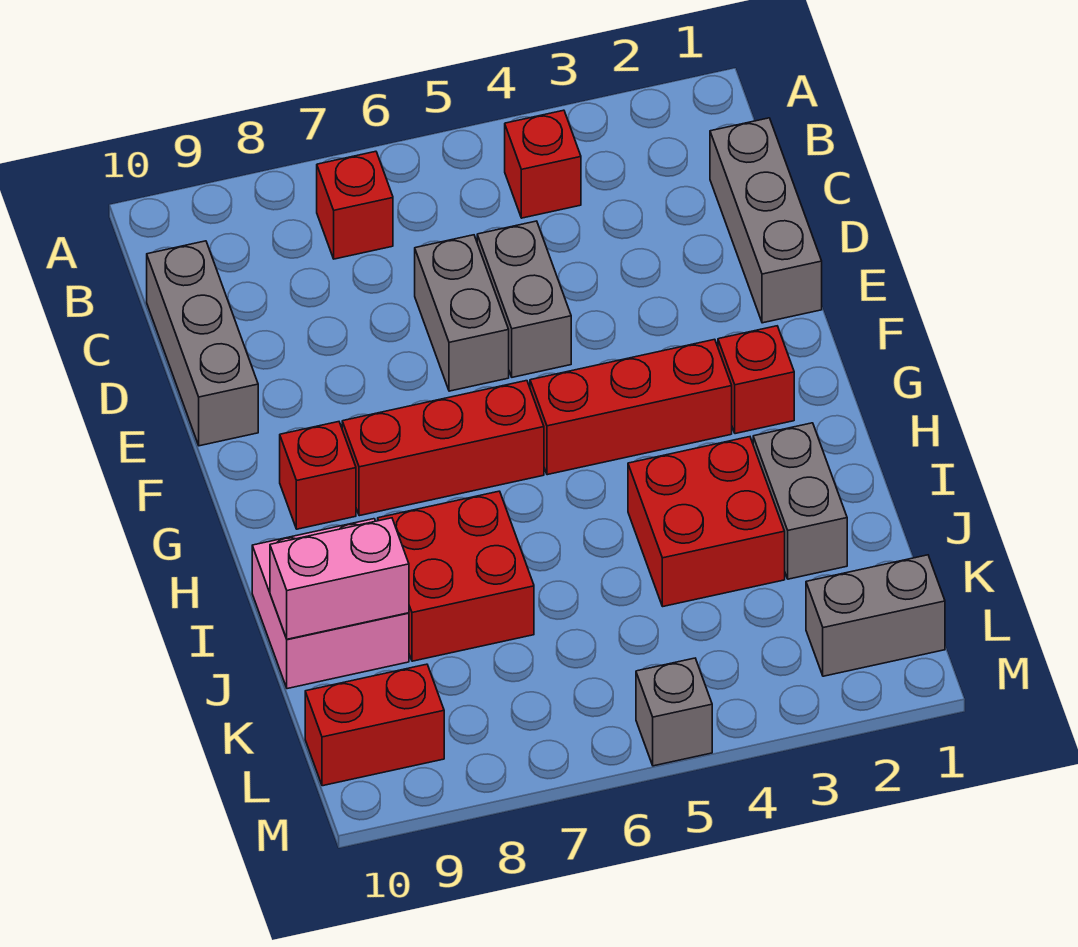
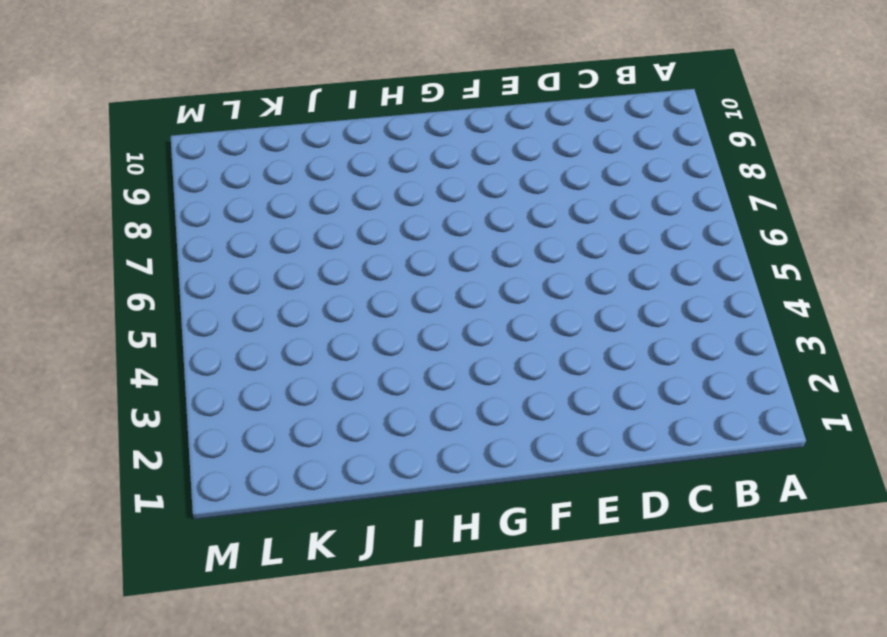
none -> red brick B4 level 1
none -> red brick B7 level 1
none -> grey brick C1:E1 level 1

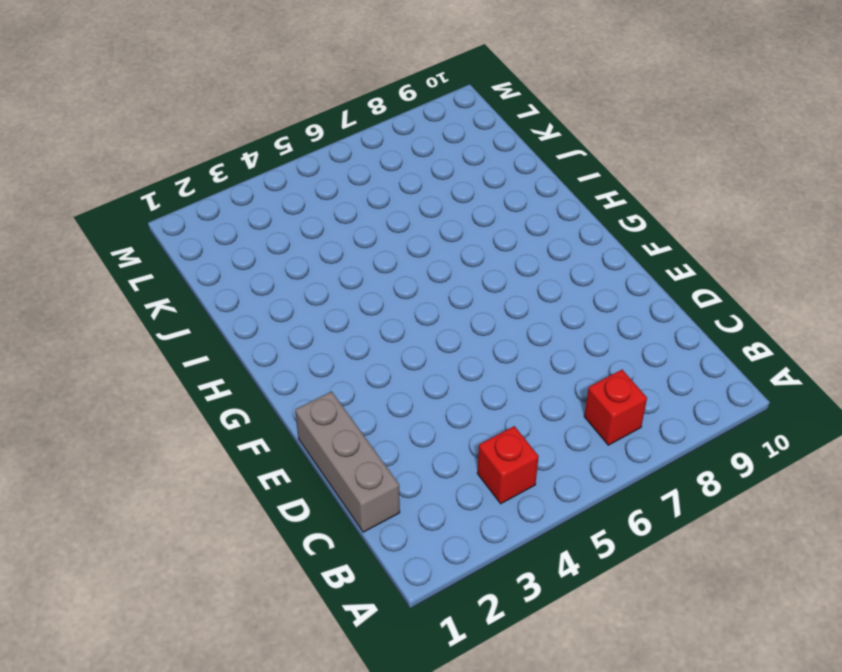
none -> grey brick C10:E10 level 1
none -> grey brick D5:E5 level 1
none -> grey brick D6:E6 level 1

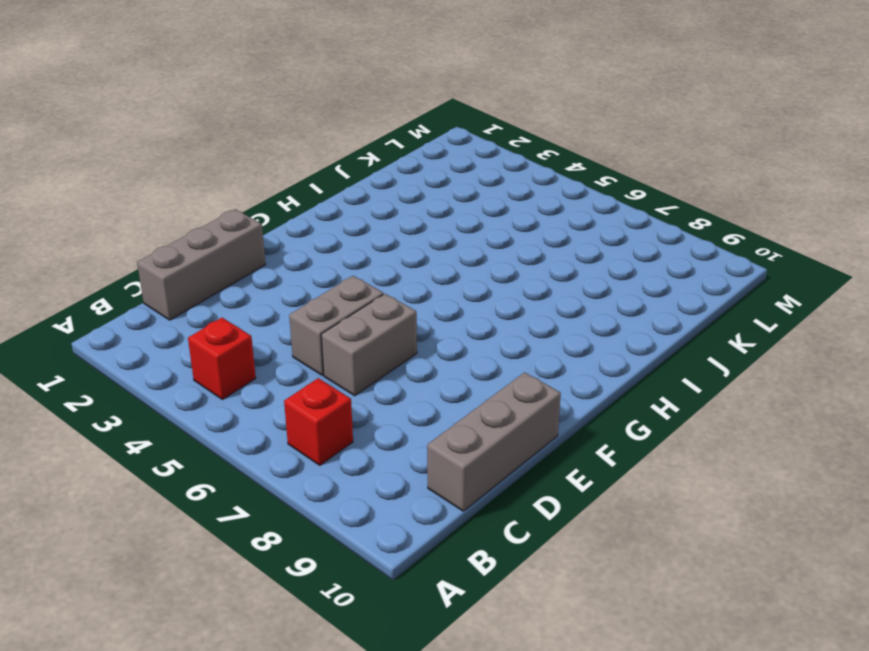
none -> red brick G2 level 1
none -> red brick G3:G5 level 1
none -> red brick G6:G8 level 1

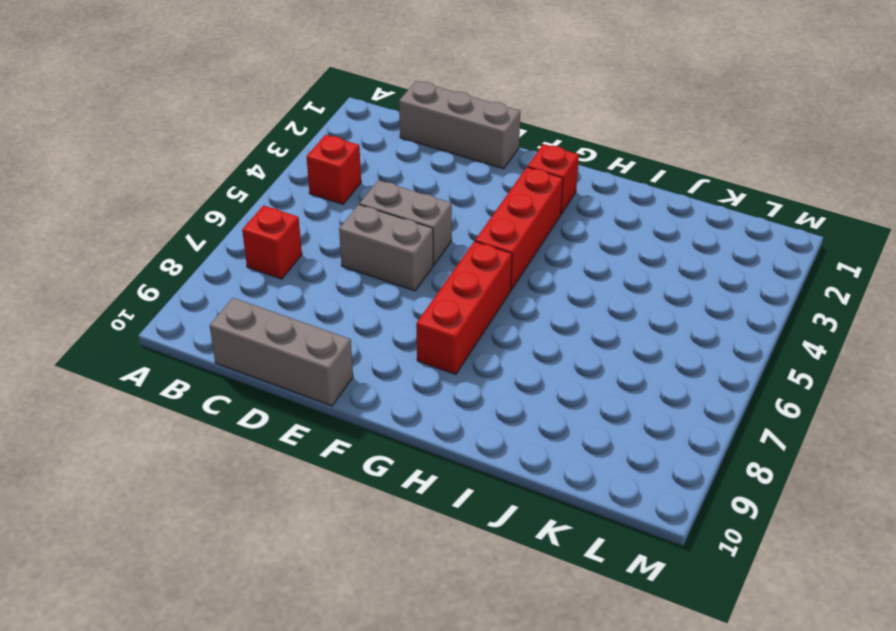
none -> red brick G9 level 1
none -> grey brick I2:J2 level 1
none -> red brick I3:J4 level 1

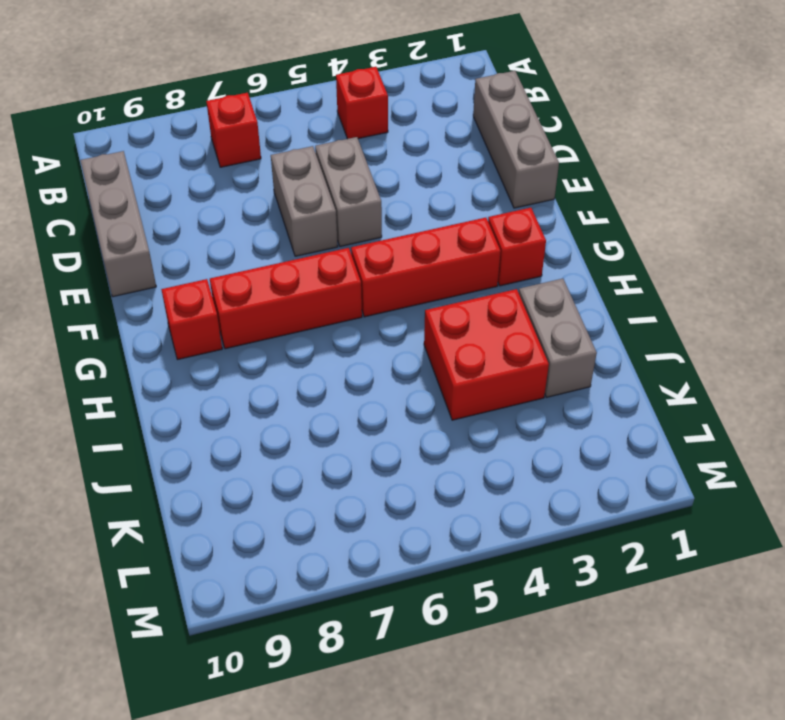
none -> red brick I7:J8 level 1
none -> pink brick I9:J10 level 1
none -> grey brick L1:L2 level 1

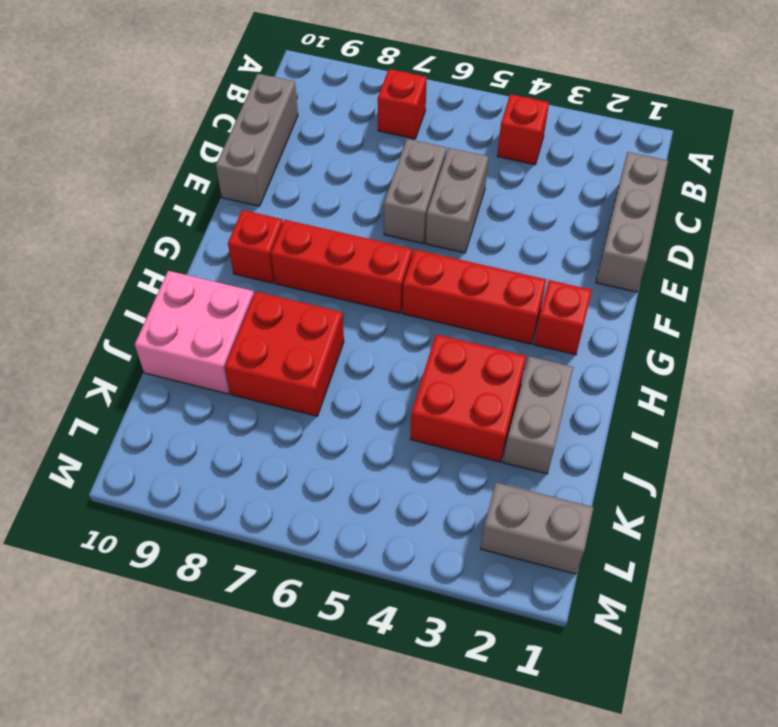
none -> red brick L9:L10 level 1
none -> grey brick M5 level 1
none -> pink brick J9:J10 level 2

